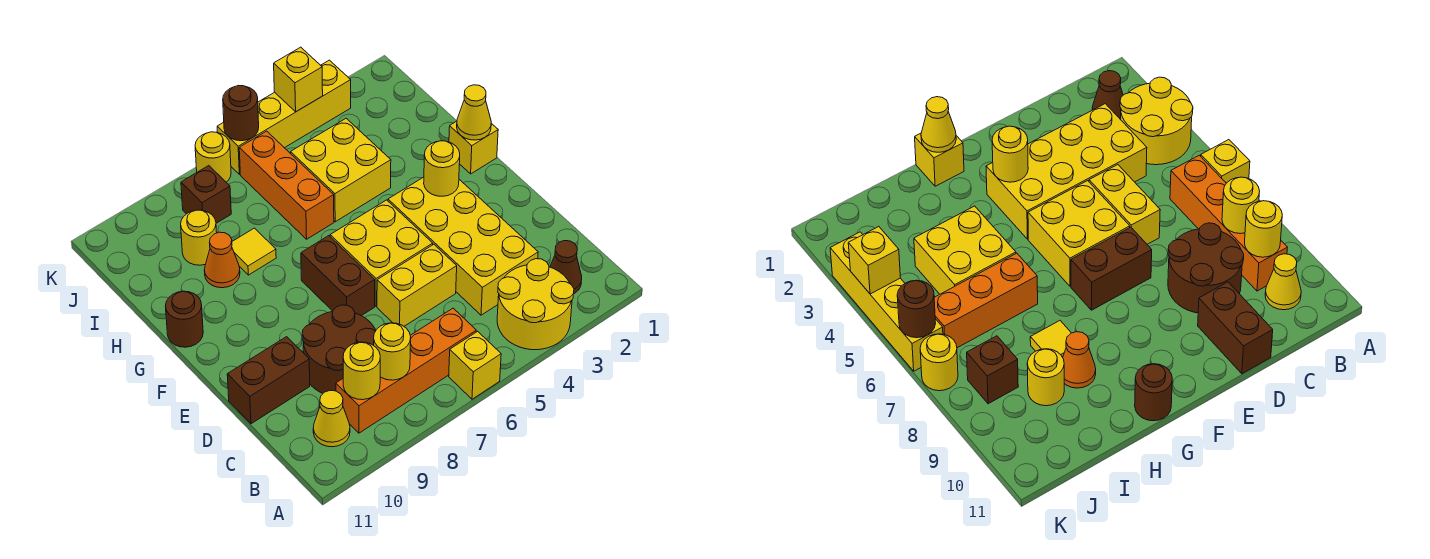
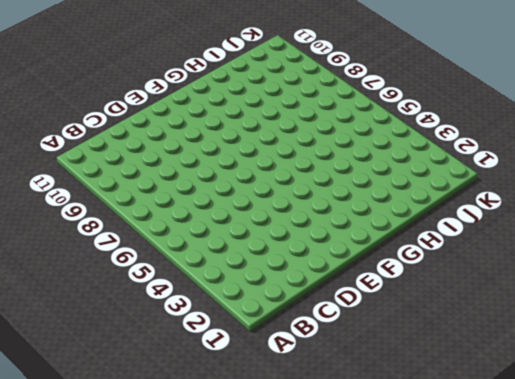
none -> yellow round brick A3:B4 level 1
none -> yellow brick A6 level 1
none -> brown cone B2 level 1

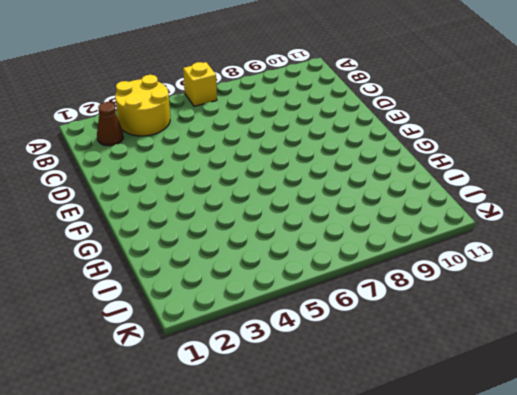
none -> orange brick B6:B9 level 1
none -> yellow cone B10 level 1
none -> yellow brick C3:F4 level 1

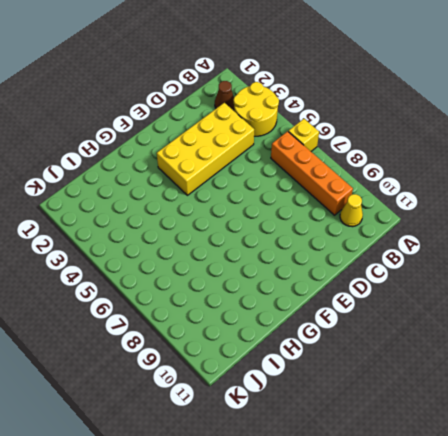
none -> brown round brick C8:D9 level 1
none -> yellow brick D5:D6 level 1
none -> brown brick D10:D11 level 1

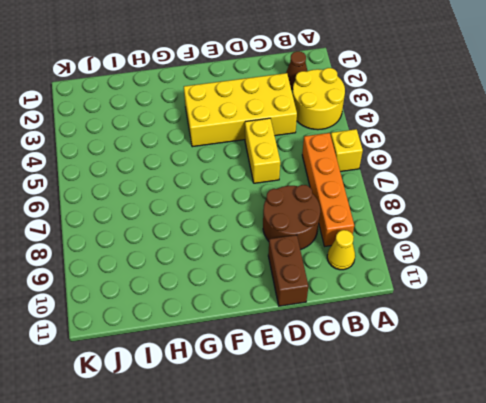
none -> yellow brick E5:F6 level 1
none -> brown brick E7:F7 level 1
none -> yellow brick G1 level 1

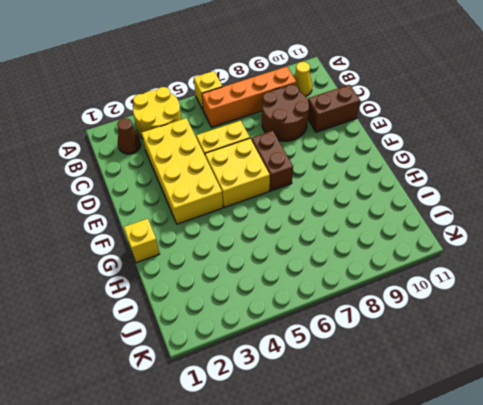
none -> brown round brick G11 level 1
none -> yellow brick H4:I5 level 1
none -> orange brick H6:J6 level 1

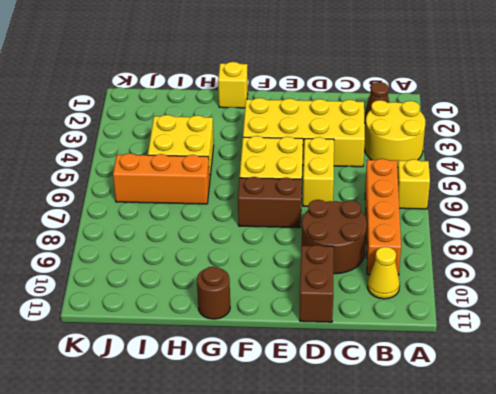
none -> yellow tile H8 level 1
none -> orange cone H9 level 1
none -> yellow round brick I9 level 1

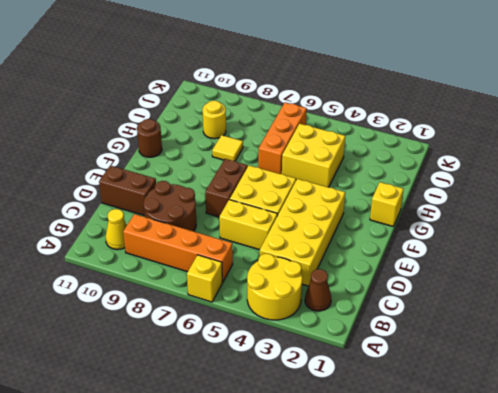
none -> orange cone H9 level 1
none -> brown brick J8 level 1
none -> yellow brick K3:K6 level 1

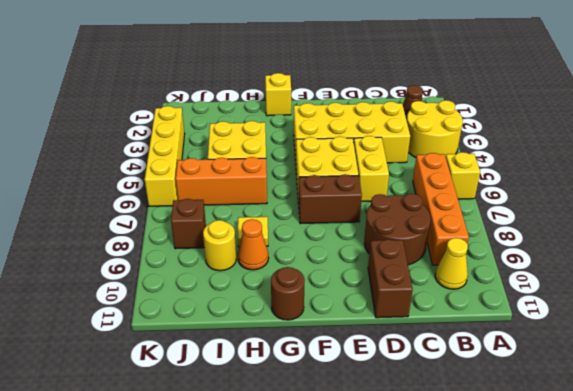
none -> yellow round brick K7 level 1
none -> yellow round brick B8 level 2
none -> yellow round brick B9 level 2

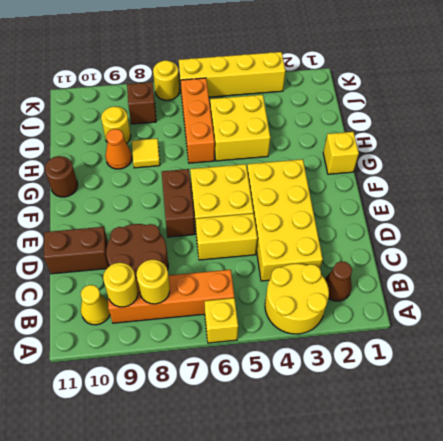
none -> yellow round brick F3 level 2
none -> yellow cone G1 level 2
none -> yellow brick K4 level 2

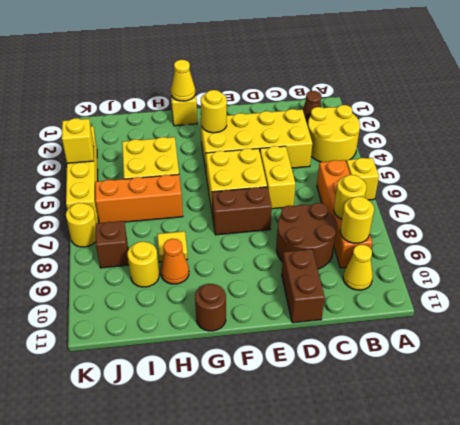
none -> brown round brick K6 level 2

